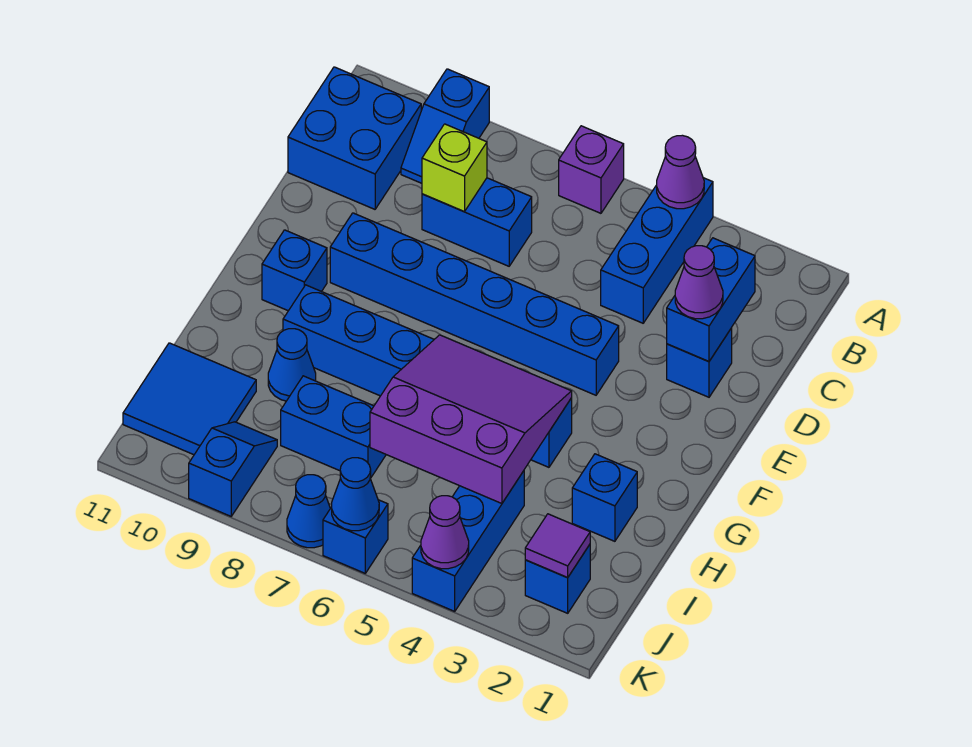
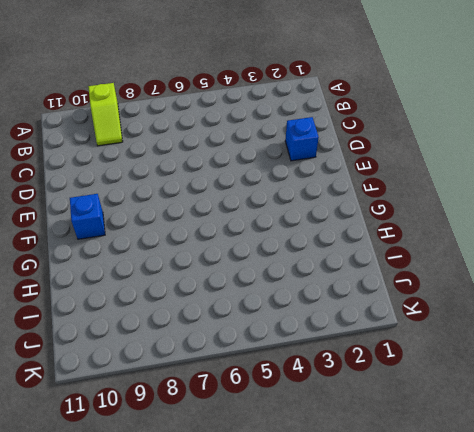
lime slope A9:B9 level 1 top A -> blue slope A9:B9 level 1 top A
none -> blue brick A4:C4 level 1
none -> purple brick A6 level 1
none -> blue brick B10:C11 level 1

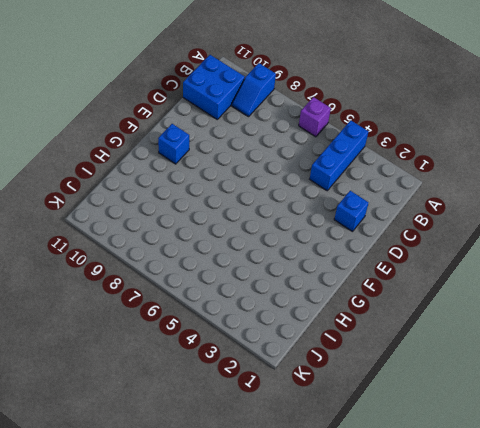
none -> blue brick C7:C8 level 1
none -> blue brick E4:E9 level 1
none -> blue brick G4:G9 level 1

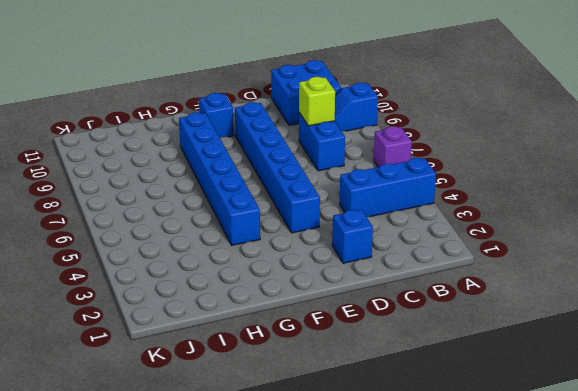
none -> blue brick H2 level 1
none -> blue cone H9 level 1
none -> blue brick I4:K4 level 1

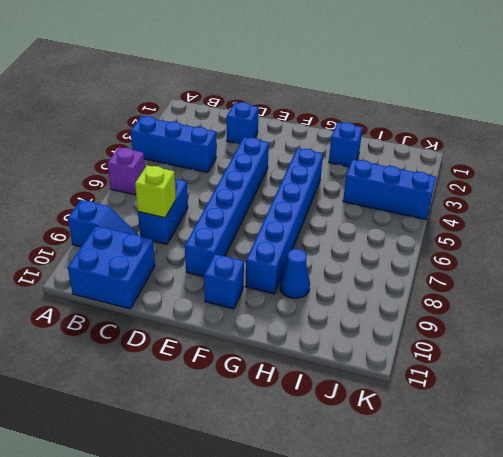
none -> blue brick I7:I8 level 1
none -> blue tile I10:J11 level 1
none -> blue brick J2 level 1

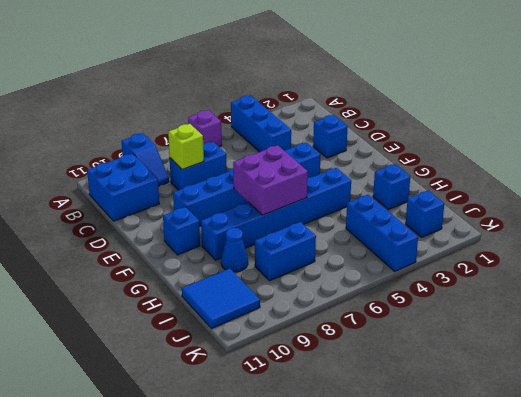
purple brick F6:G7 level 2 -> purple slope G4:I6 level 2 top I
none -> blue slope J9:K9 level 1 top K
none -> blue brick K6 level 1
none -> blue cone K7 level 1

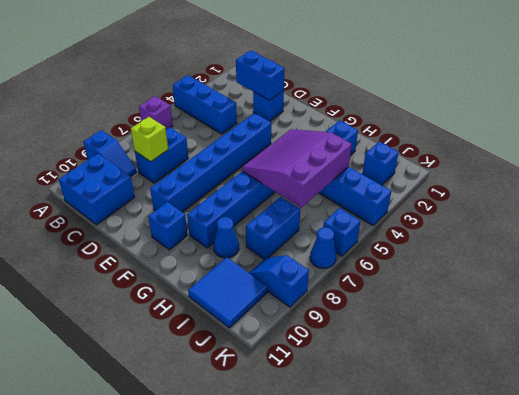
none -> purple cone A4 level 2
none -> purple tile J2 level 2
none -> purple cone K4 level 2

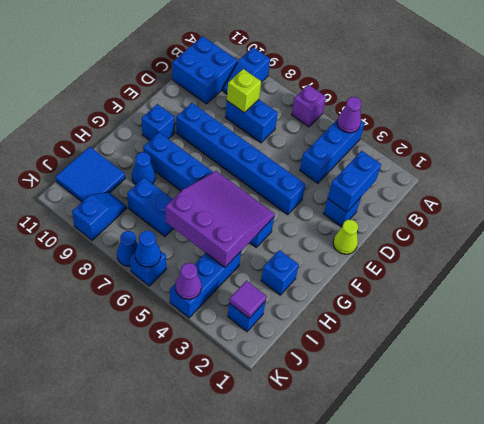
lime cone E1 level 1 -> none
none -> purple cone D2 level 3

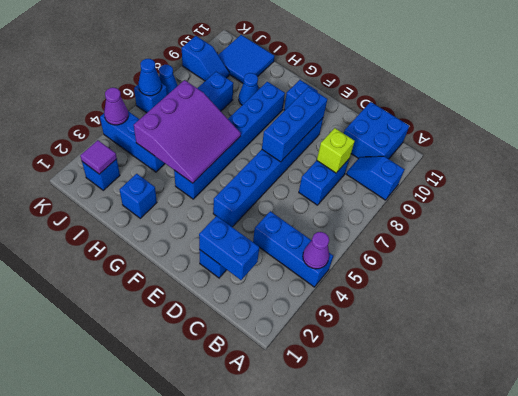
blue brick E7:E9 level 2 -> none
none -> purple brick A6 level 1
none -> purple cone D2 level 3

